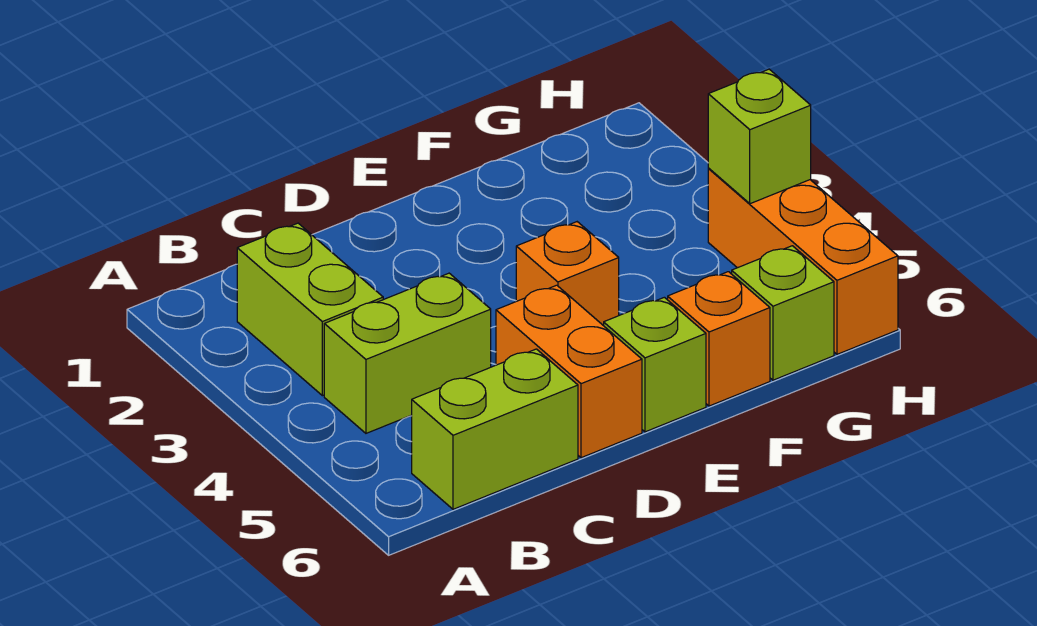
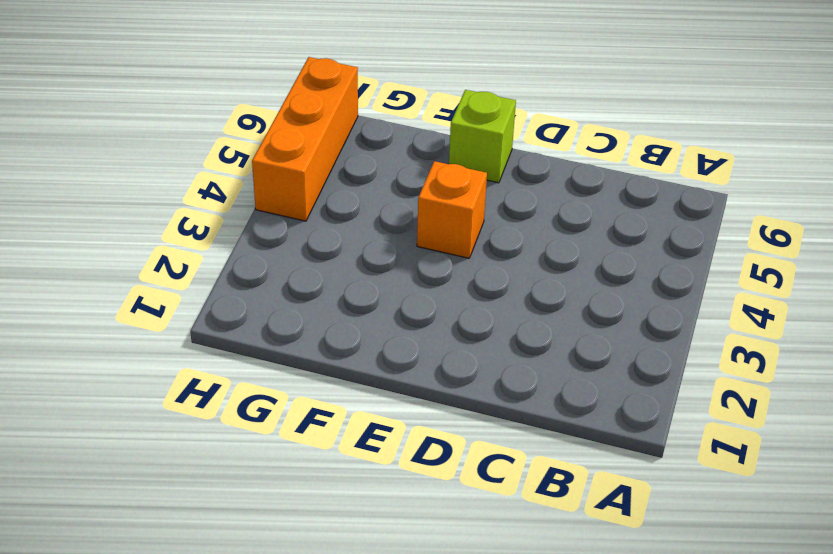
none -> lime brick B2:B3 level 1
none -> lime brick B4:C4 level 1

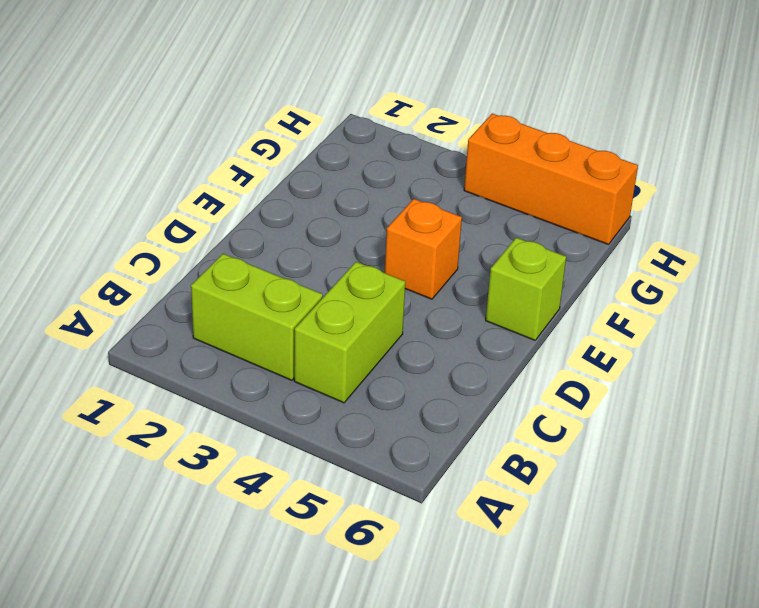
none -> lime brick B6:C6 level 1
none -> orange brick D5:D6 level 1

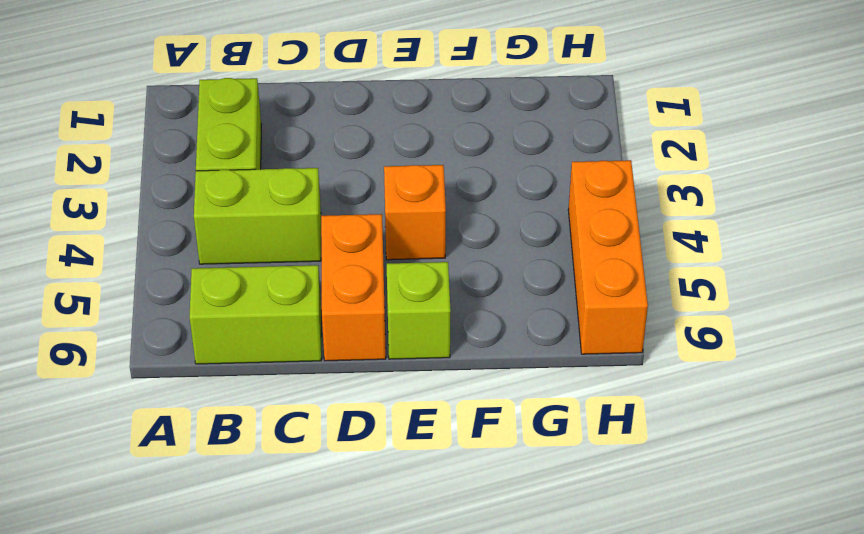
none -> orange brick F6 level 1
none -> lime brick G6 level 1

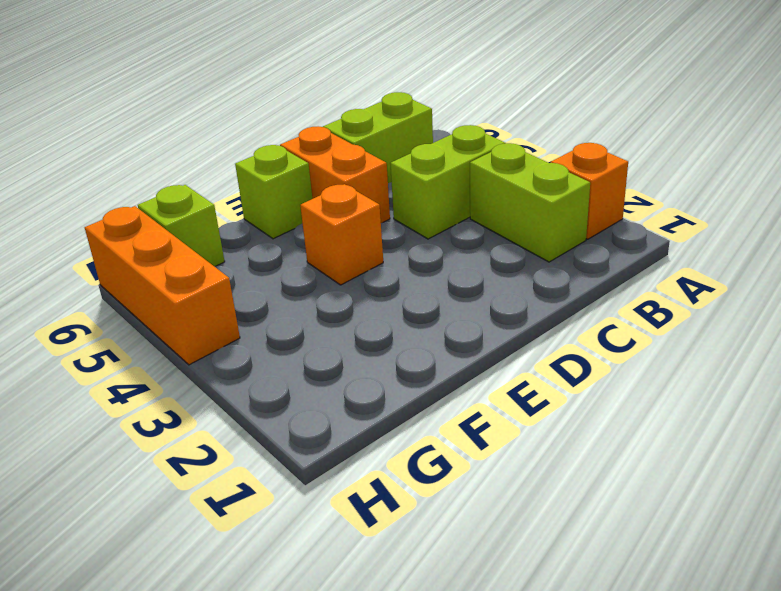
orange brick A2 level 1 -> orange brick F6 level 1
none -> lime brick H4 level 2

